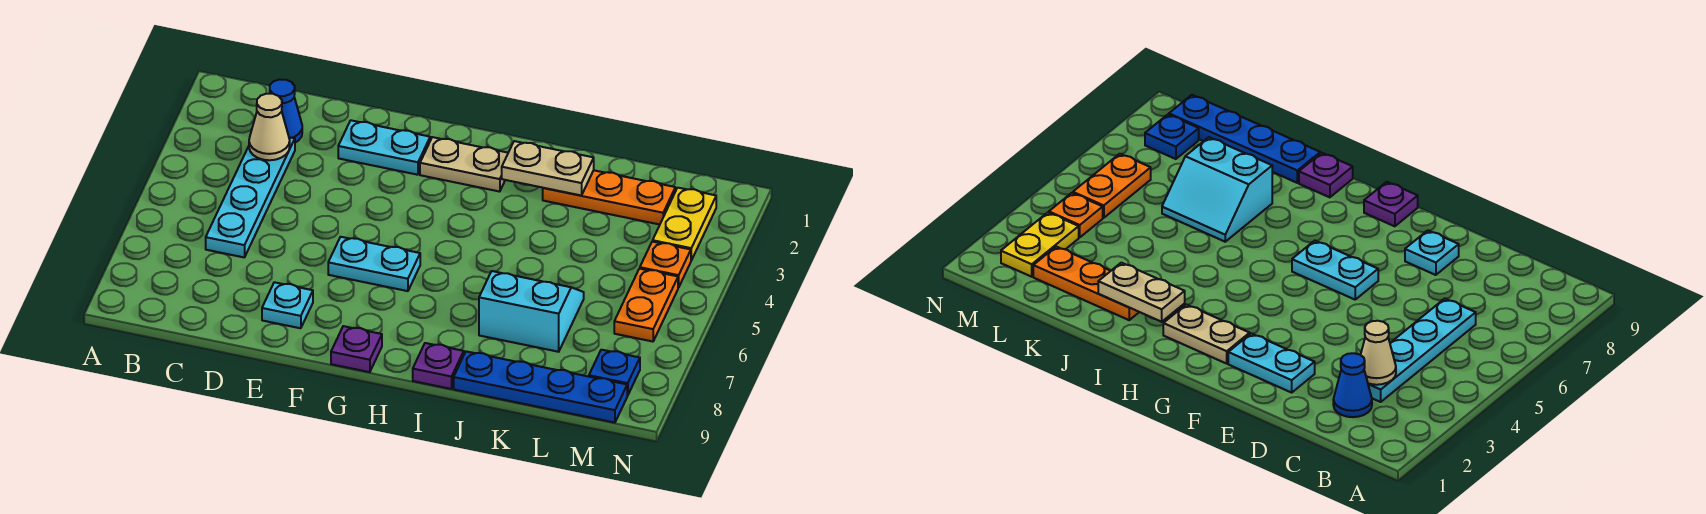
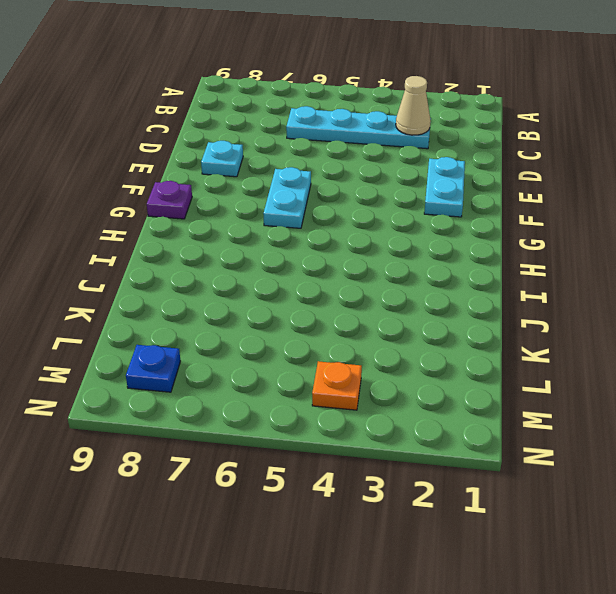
none -> blue cone C2 level 1
none -> tan plate G2:H2 level 1
none -> purple plate I9 level 1

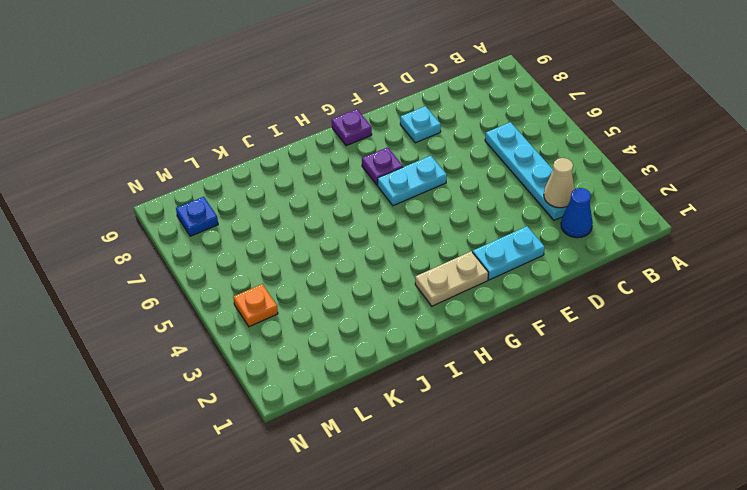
purple plate G7 level 1 -> purple plate I9 level 1
none -> orange plate J2:L2 level 1
none -> cyan slope J6:K7 level 1 top 7
none -> blue plate J9:M9 level 1

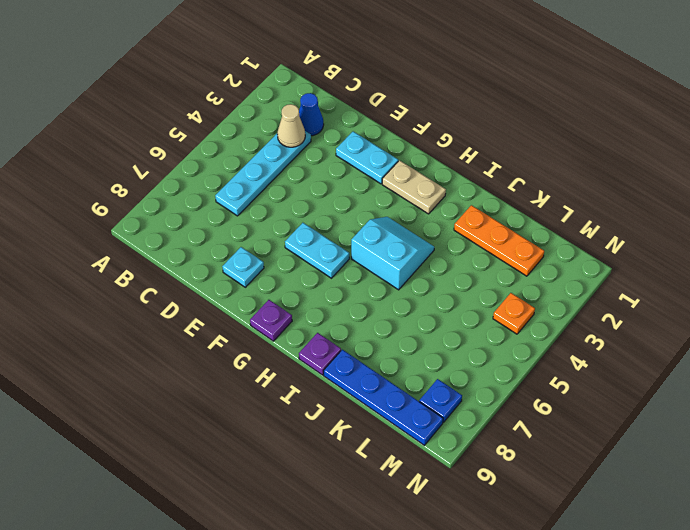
cyan slope H4:I5 level 1 top 5 -> cyan slope J6:K7 level 1 top 7
none -> yellow plate M2:M3 level 1
none -> orange plate M5:M6 level 1
none -> tan plate I2:J2 level 2

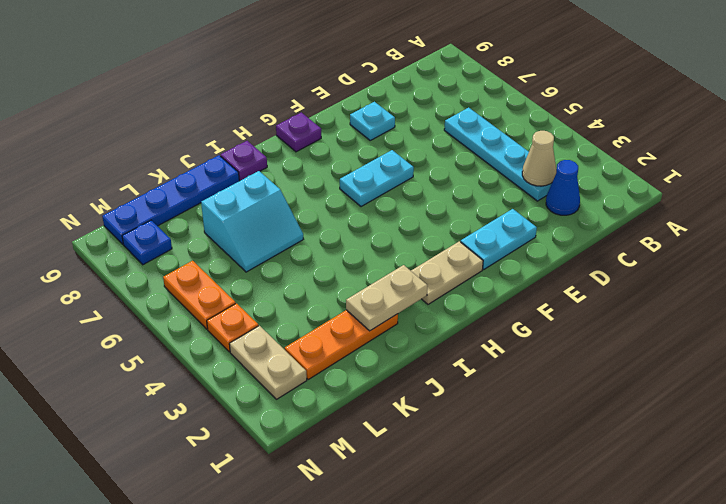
tan plate M2:M3 level 1 -> yellow plate M2:M3 level 1

